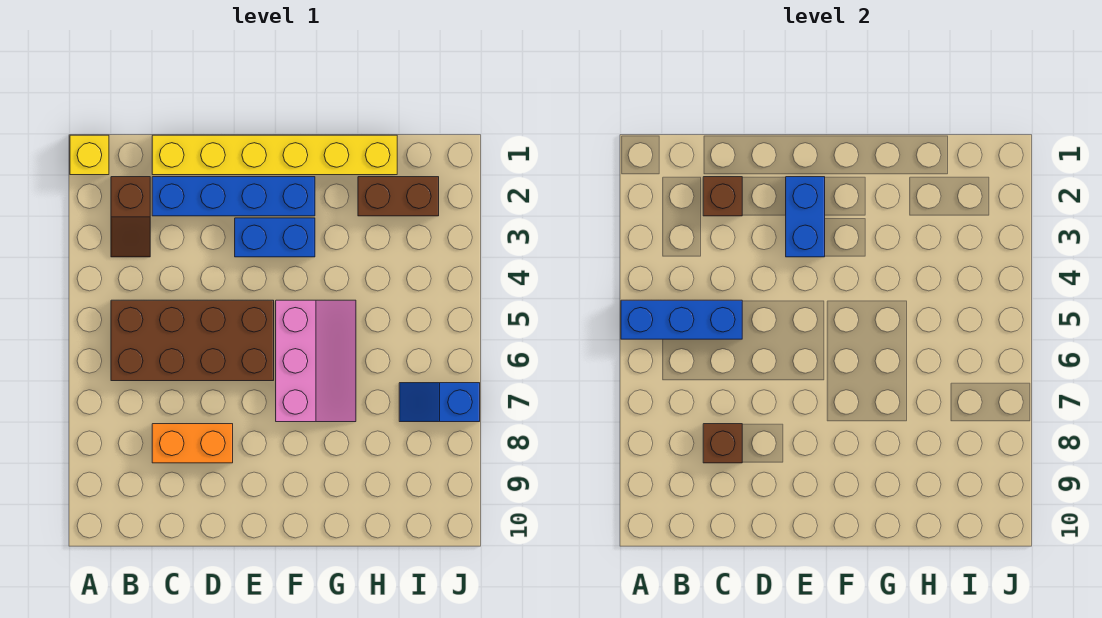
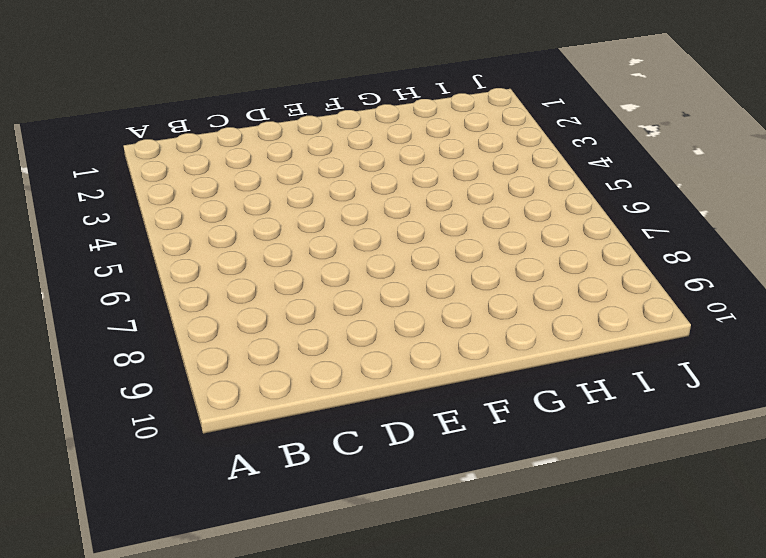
none -> yellow brick A1 level 1
none -> brown slope B2:B3 level 1 top 2
none -> brown brick B5:E6 level 1

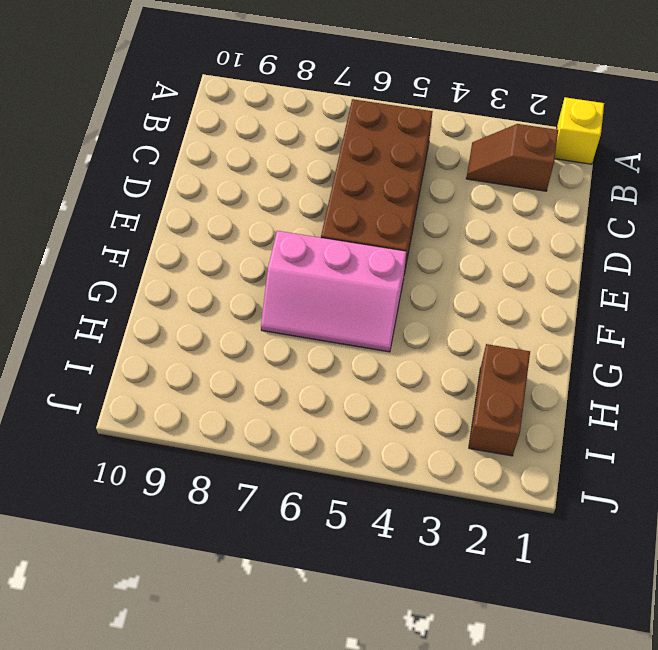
none -> yellow brick C1:H1 level 1
none -> blue brick C2:F2 level 1
none -> orange brick C8:D8 level 1

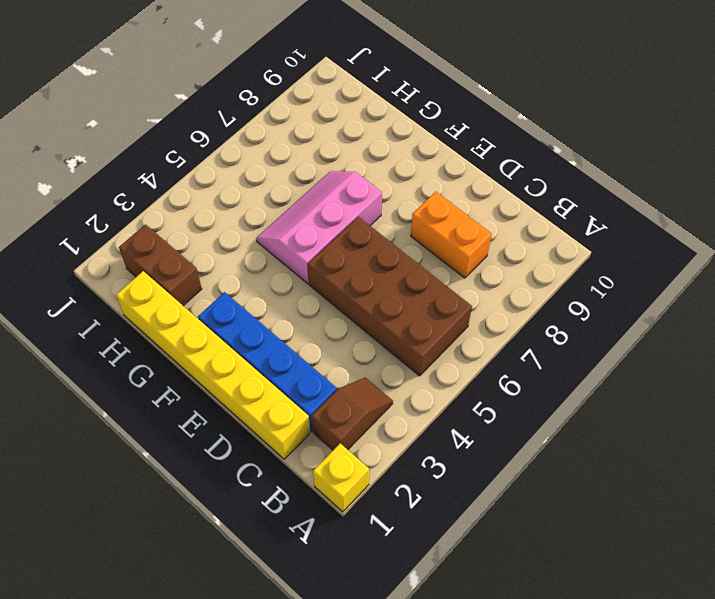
none -> blue brick E3:F3 level 1
none -> blue slope I7:J7 level 1 top J
none -> blue brick A5:C5 level 2

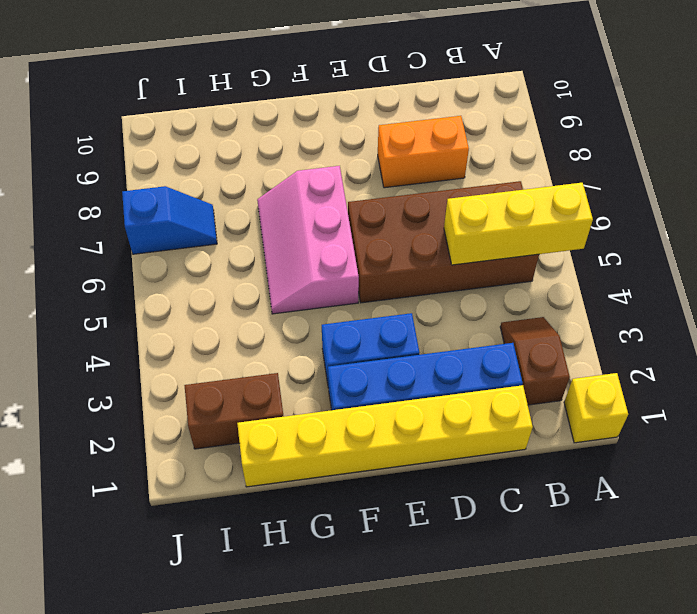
yellow brick A5:C5 level 2 -> blue brick A5:C5 level 2
none -> brown brick C2 level 2
none -> brown brick C8 level 2
none -> blue brick E2:E3 level 2

